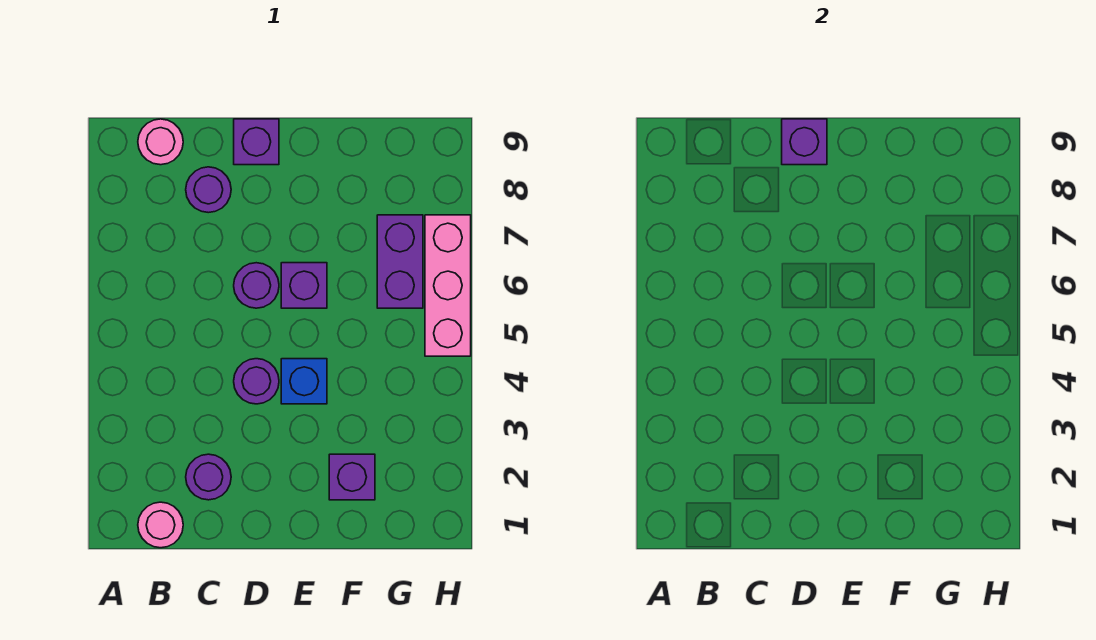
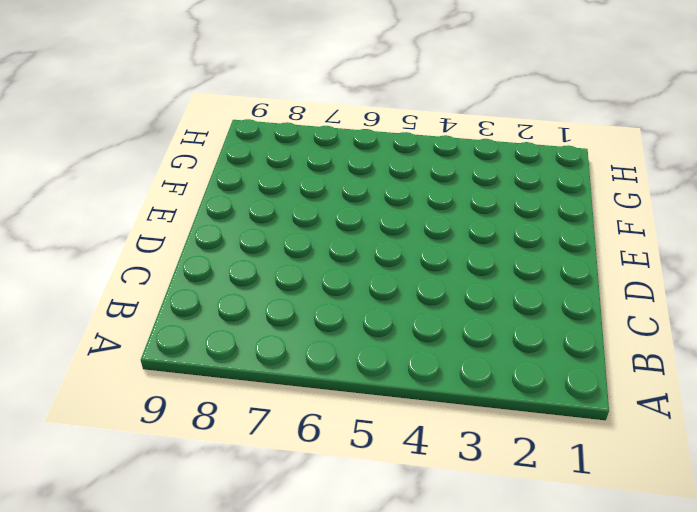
none -> pink round brick B1 level 1
none -> pink round brick B9 level 1
none -> purple round brick C2 level 1

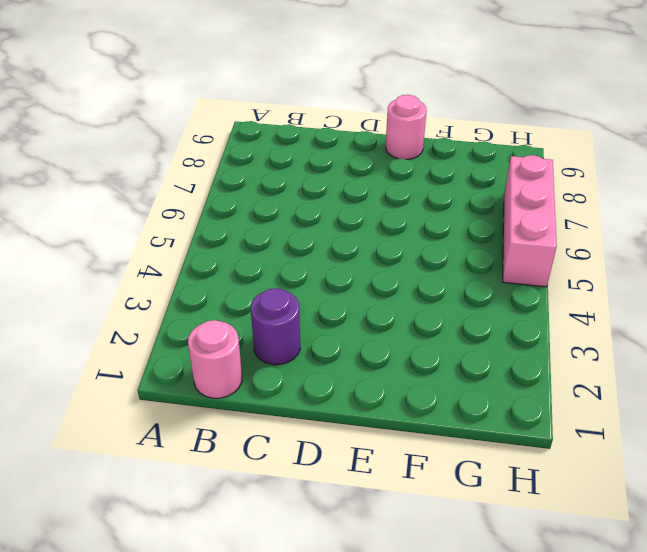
pink round brick E9 level 1 -> pink round brick B9 level 1
none -> purple round brick C8 level 1
none -> purple round brick D4 level 1
none -> purple round brick D6 level 1

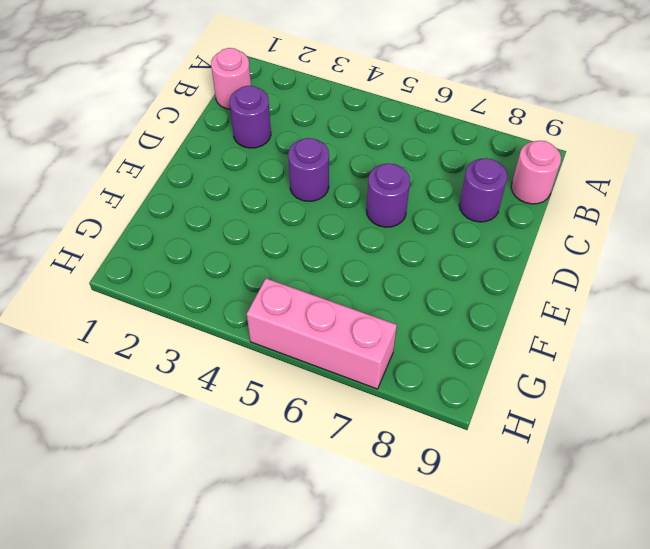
none -> purple brick D9 level 1
none -> blue brick E4 level 1
none -> purple brick E6 level 1

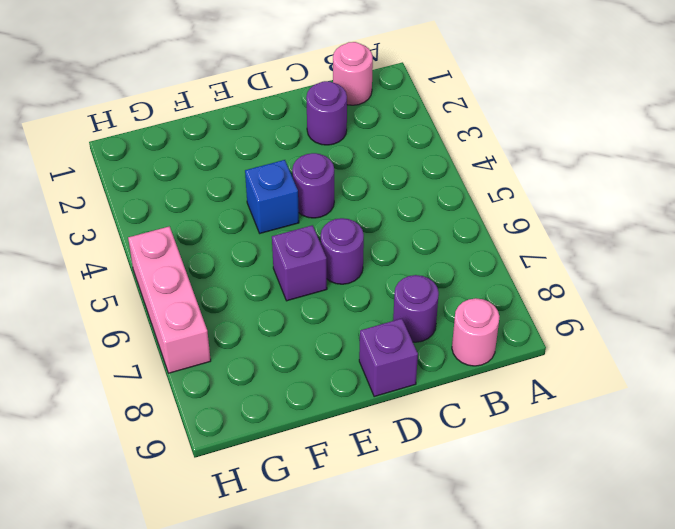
none -> purple brick F2 level 1
none -> purple brick G6:G7 level 1
none -> purple brick D9 level 2

